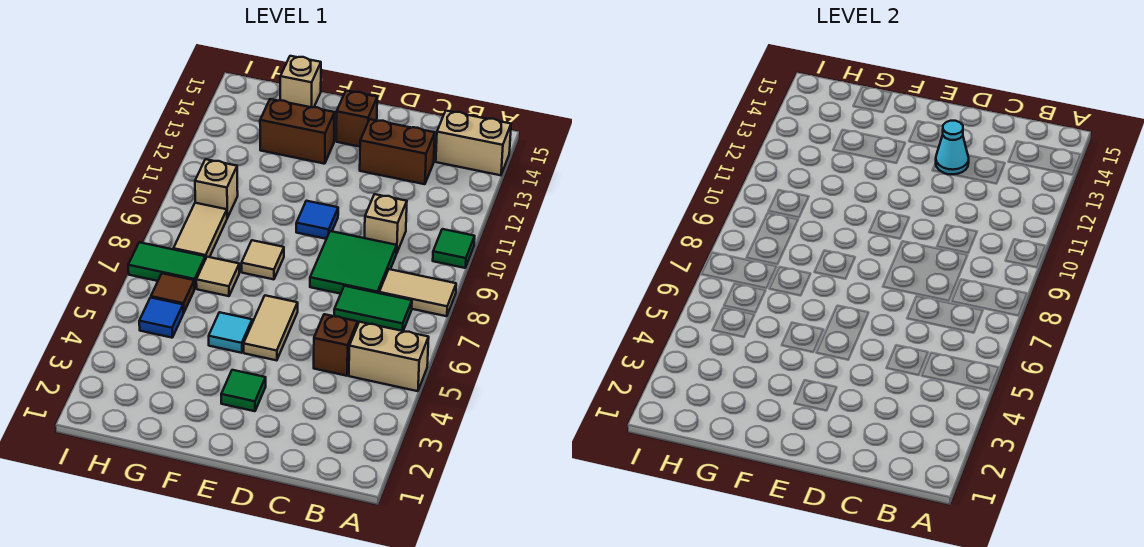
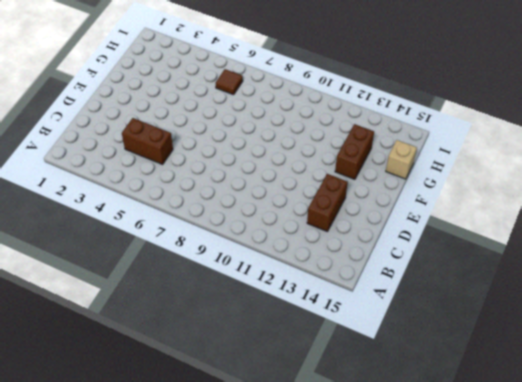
brown brick C4:C5 level 1 -> brown brick C5 level 1
none -> tan brick A5:B5 level 1
none -> tan tile A8:B8 level 1
none -> green tile A10 level 1

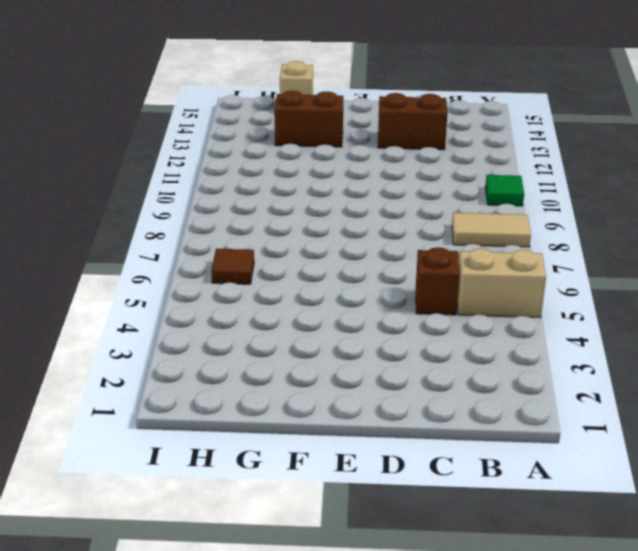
none -> tan brick A14:B14 level 1
none -> green tile B7:C7 level 1
none -> green tile C8:D9 level 1

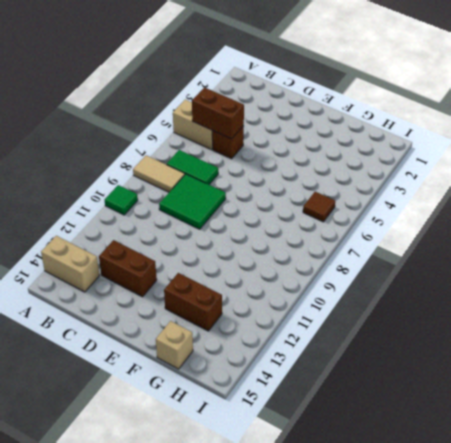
brown brick B5:C5 level 2 -> none
none -> tan brick C10 level 1
none -> green tile E3 level 1
none -> tan tile E5:E6 level 1

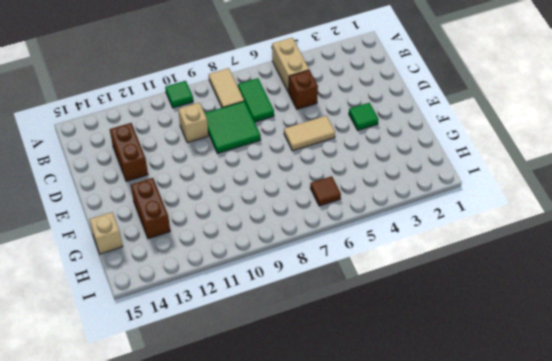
none -> tan brick A14:B14 level 1
none -> blue tile E10 level 1
none -> brown brick E14 level 1

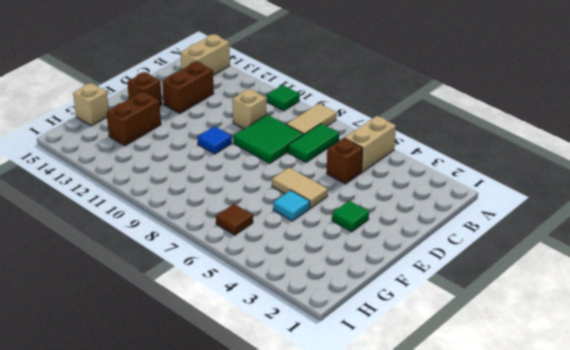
none -> tan tile F8 level 1
none -> tan tile G7 level 1
none -> blue tile H5 level 1

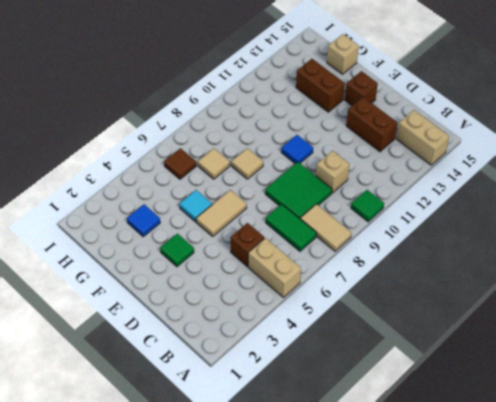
blue tile G3 level 1 -> blue tile H5 level 1
none -> green tile H7:I7 level 1
none -> tan tile H8:H9 level 1
none -> tan brick H10 level 1

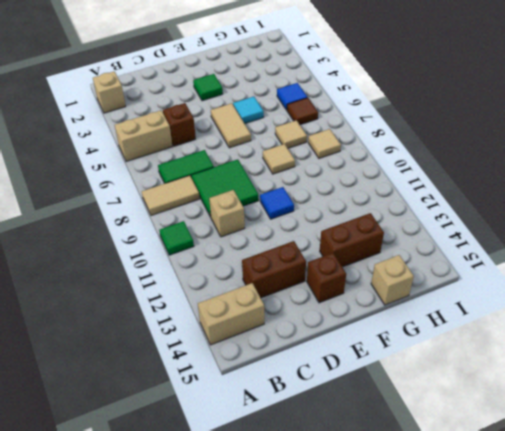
tan brick A2 level 1 -> tan brick H10 level 1
tan tile H8 level 1 -> tan tile H8:H9 level 1
none -> green tile H7:I7 level 1
none -> cyan cone D13 level 2

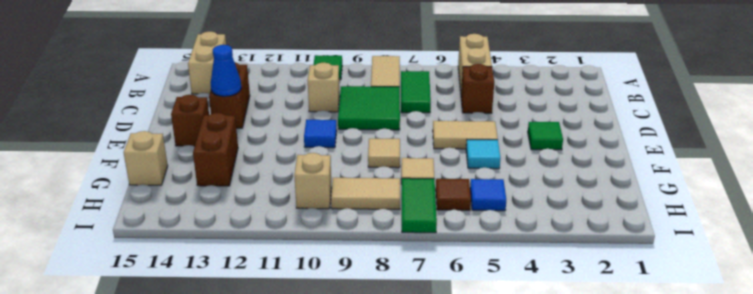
blue cone D13 level 2 -> cyan cone D13 level 2

